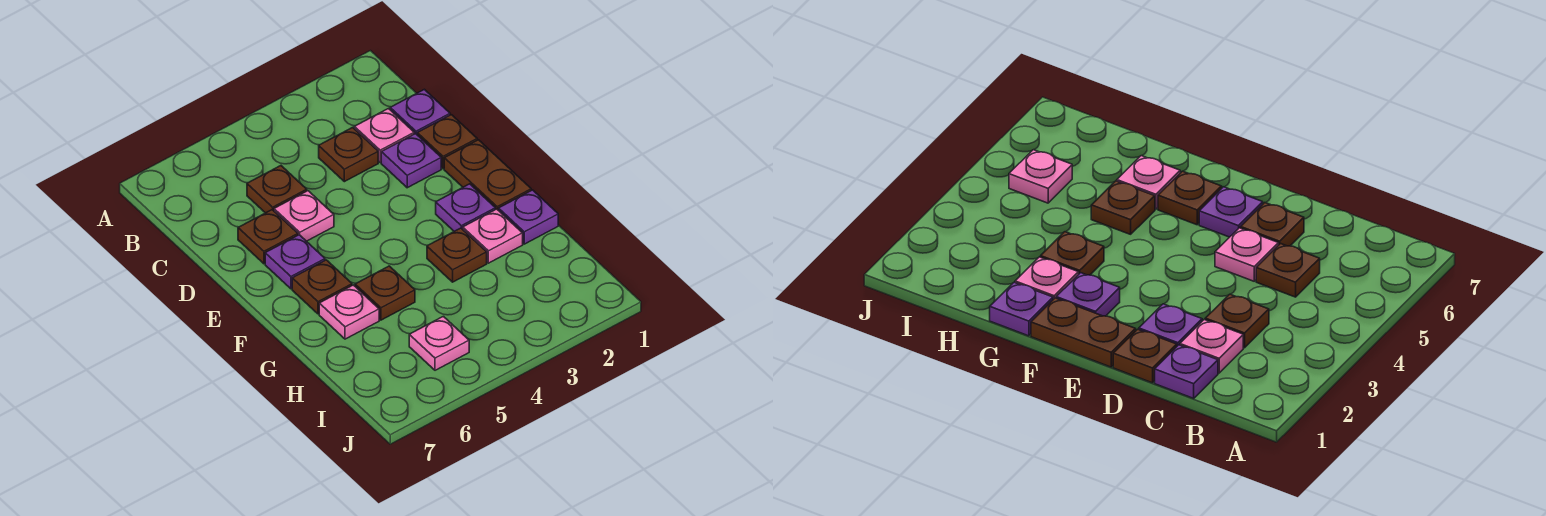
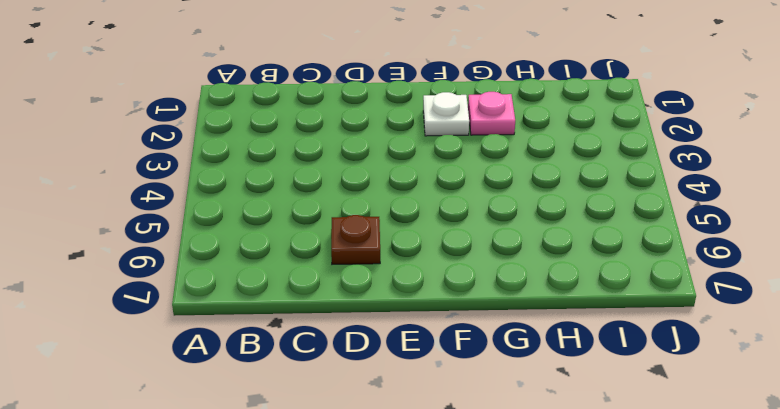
white plate F2 level 1 -> purple plate F2 level 1
none -> purple plate C1 level 1
none -> pink plate C2 level 1
none -> brown plate C3 level 1

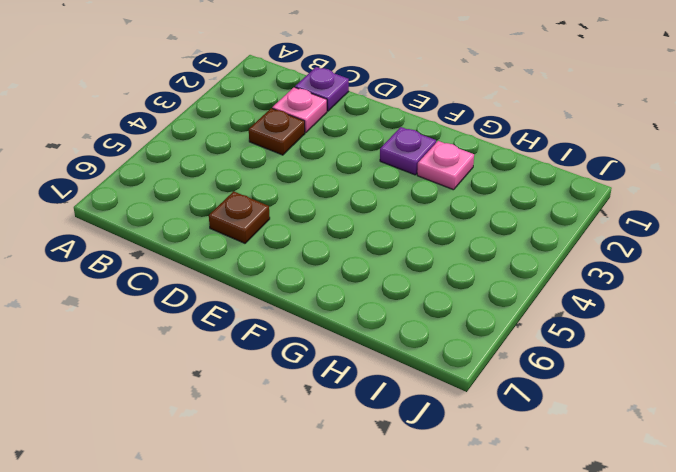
none -> brown plate C5 level 1
none -> brown plate D1 level 1
none -> purple plate D2 level 1

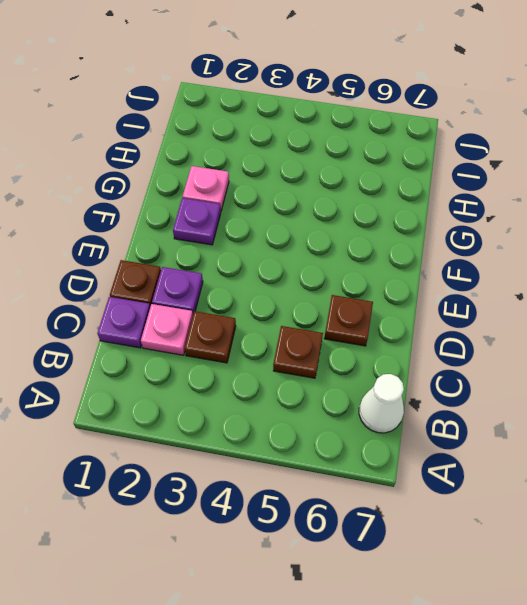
white cone B7 level 1 -> none
none -> pink plate D5 level 1
none -> brown plate E1:F1 level 1
none -> purple plate E6 level 1

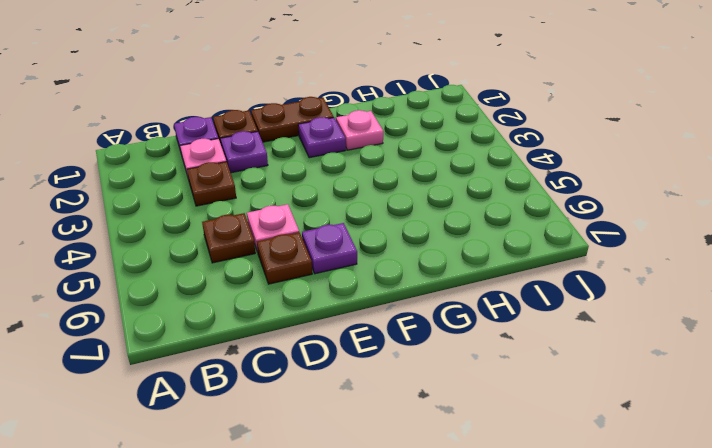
none -> brown plate F6 level 1
none -> purple plate G1 level 1
none -> brown plate G3 level 1

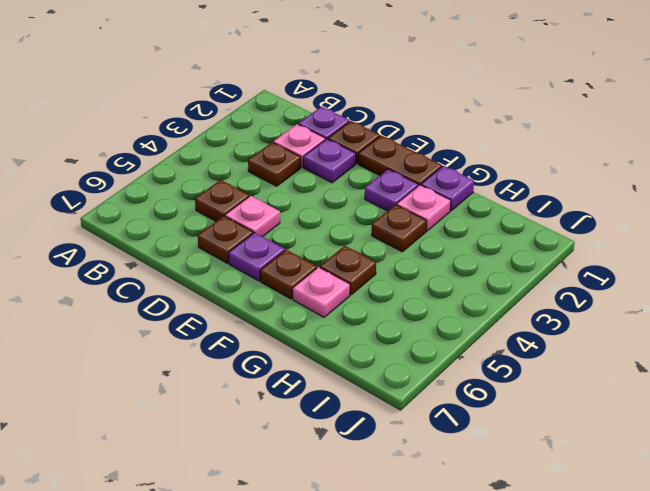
none -> pink plate I5 level 1

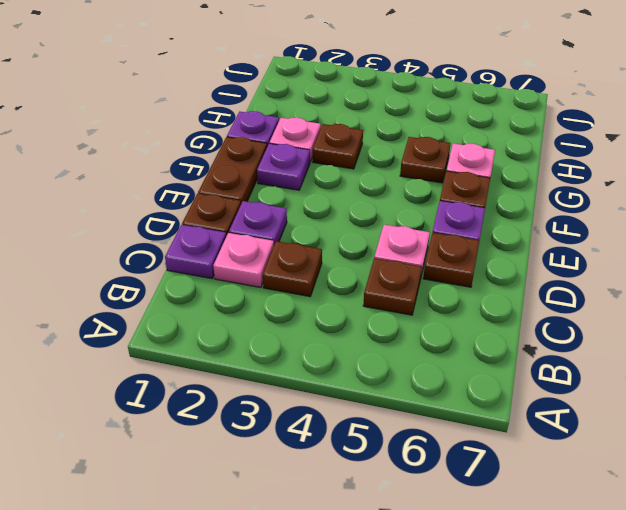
none -> pink plate I5 level 1

